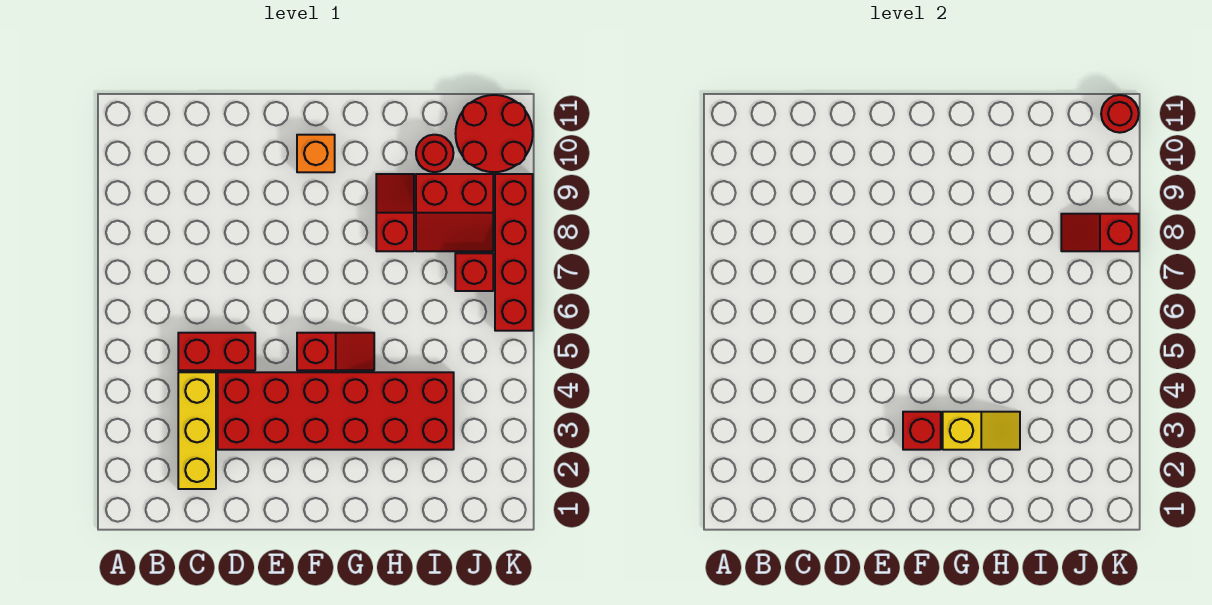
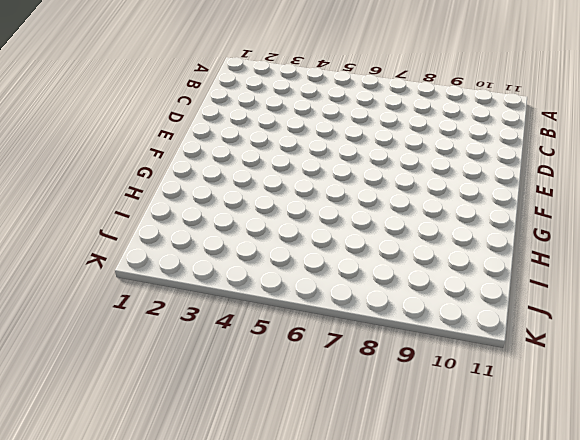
none -> yellow brick C2:C4 level 1
none -> red brick C5:D5 level 1
none -> red brick D3:I4 level 1

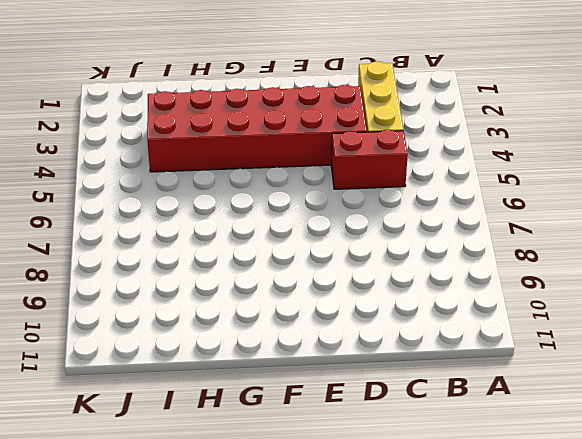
none -> red slope F5:G5 level 1 top F
none -> orange brick F10 level 1
none -> red slope H8:H9 level 1 top 8

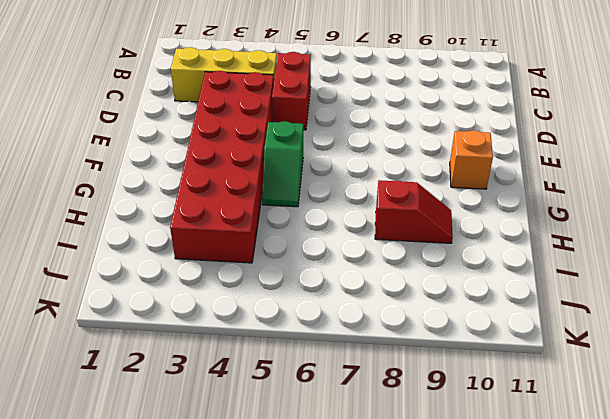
green slope F5:G5 level 1 top F -> red slope F5:G5 level 1 top F
none -> red slope I8:J9 level 1 top 9
none -> red round brick I10 level 1
none -> red brick J7 level 1

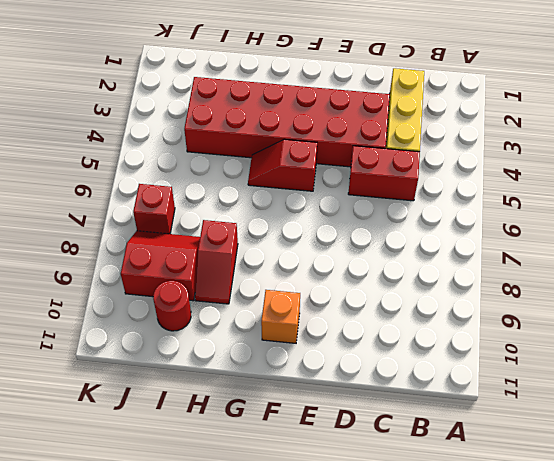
none -> red round brick J10:K11 level 1
none -> red brick K6:K9 level 1
none -> red brick F3 level 2

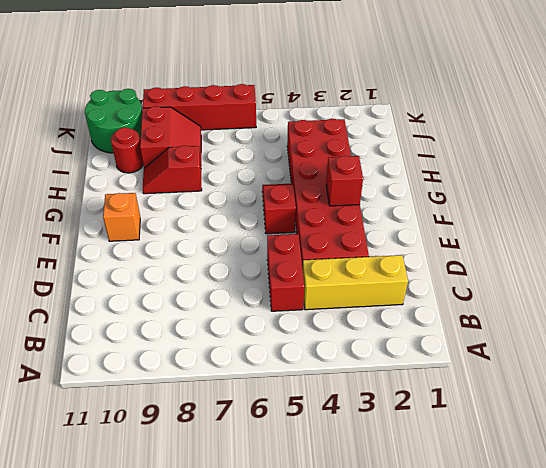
green round brick J10:K11 level 1 -> red round brick J10:K11 level 1
none -> red brick J7 level 1
none -> yellow slope G3:H3 level 2 top G
none -> red slope J8:K8 level 2 top K

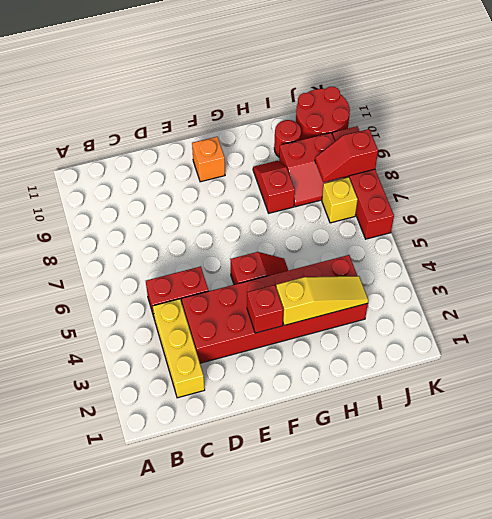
yellow slope G3:I3 level 2 top G -> yellow slope G3:H3 level 2 top G
yellow brick J7 level 1 -> red brick J7 level 1
none -> red round brick K11 level 2

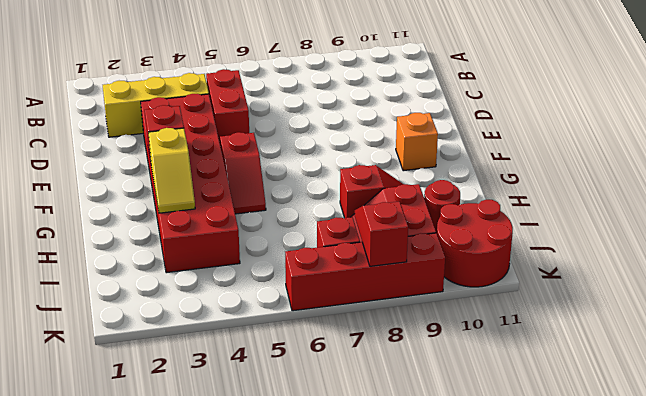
none -> red round brick K11 level 2

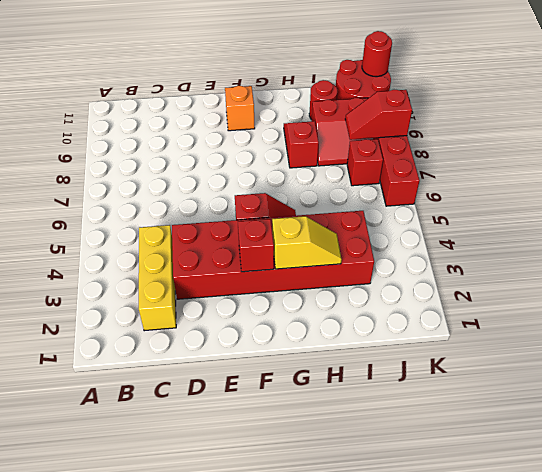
none -> red brick C5:D5 level 1

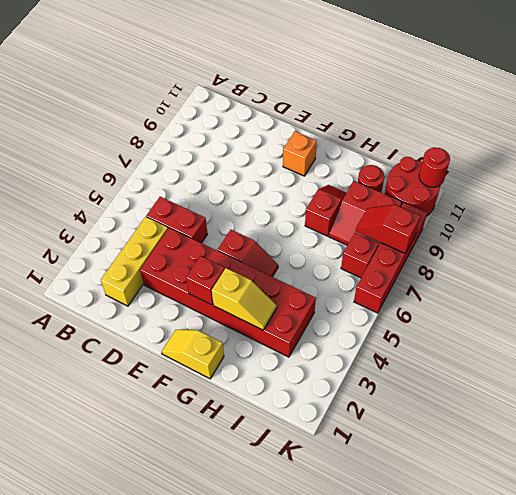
yellow slope F1:G1 level 1 top G -> none

